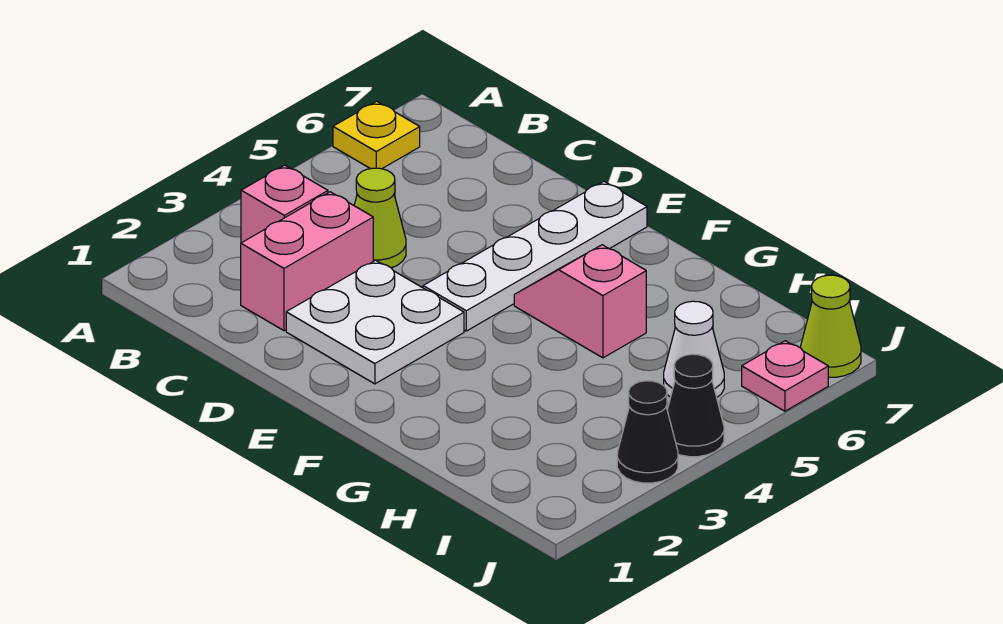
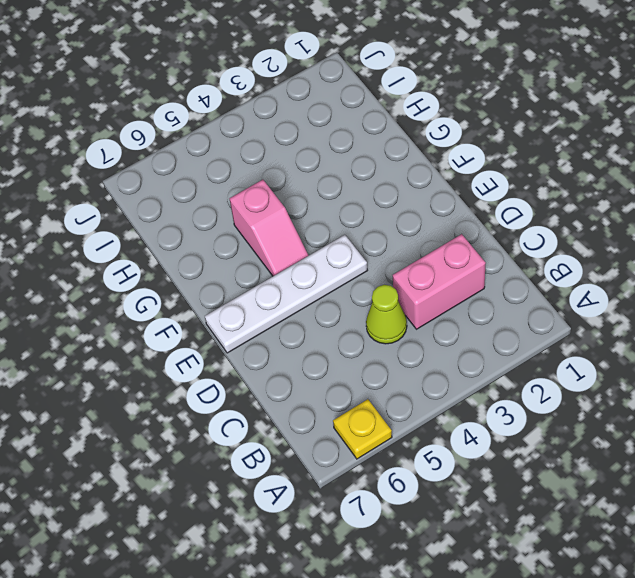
none -> pink brick B3 level 1
none -> white plate D2:E3 level 1
none -> white cone I5 level 1

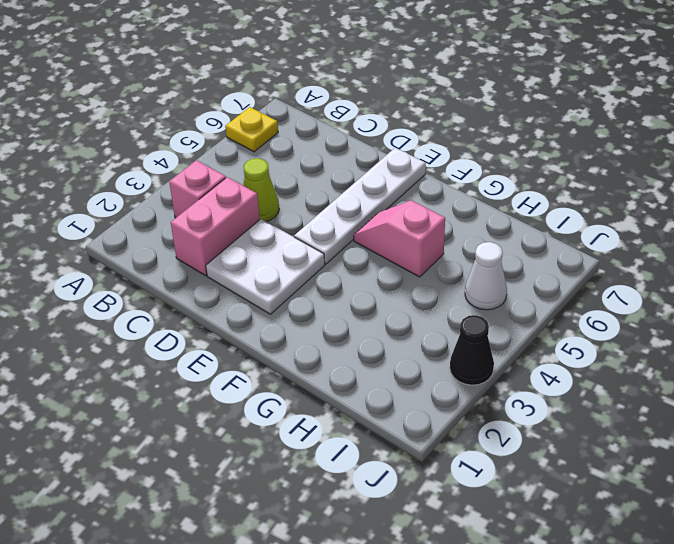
none -> black cone J4 level 1
none -> pink plate J6 level 1
none -> lime cone J7 level 1

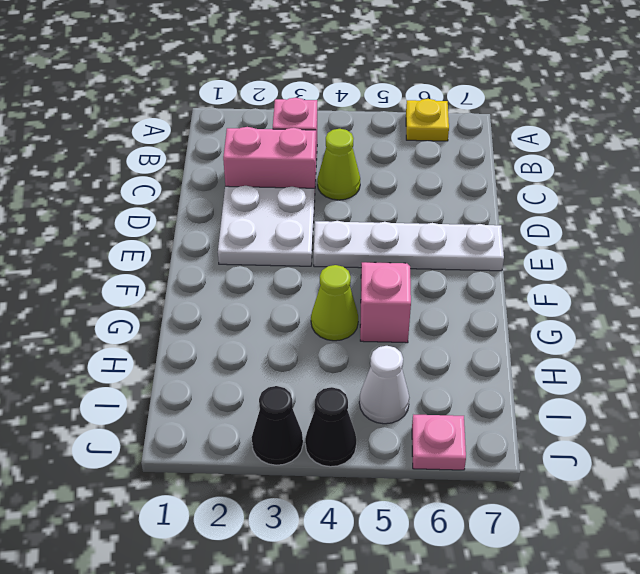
lime cone G4 level 1 -> lime cone J7 level 1

